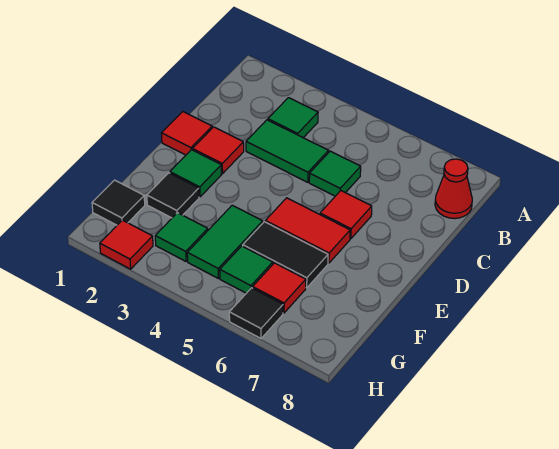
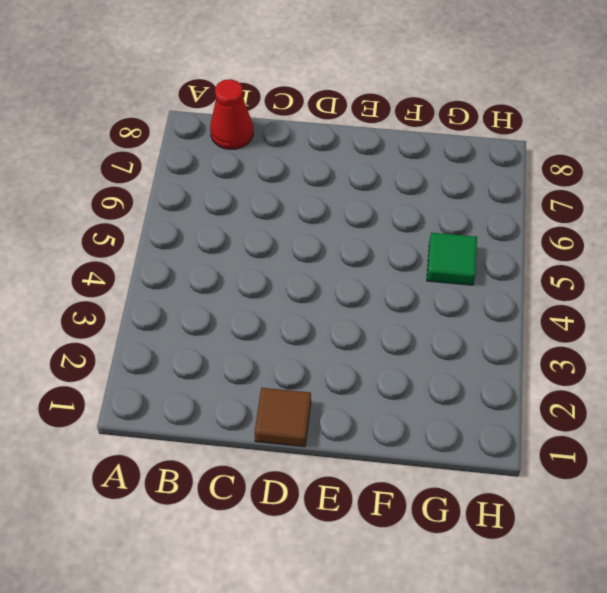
brown tile D1 level 1 -> red tile D1 level 1
none -> green tile B3 level 1
none -> green tile C3:C4 level 1
none -> green tile C5 level 1

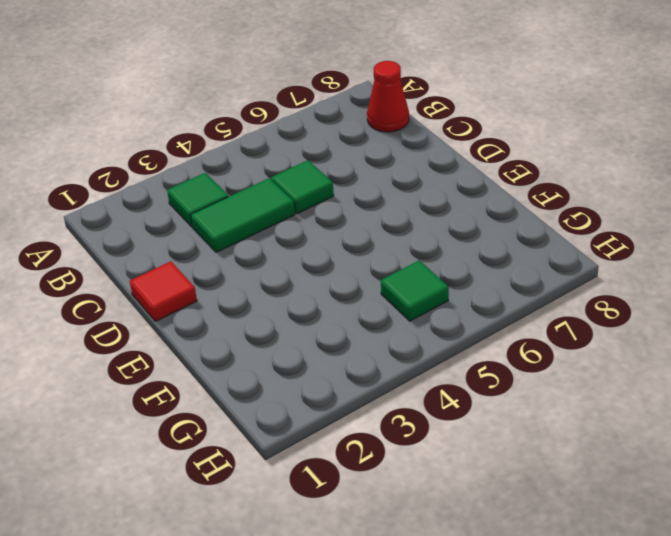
none -> red tile D2 level 1
none -> red tile D6 level 1
none -> green tile E2 level 1

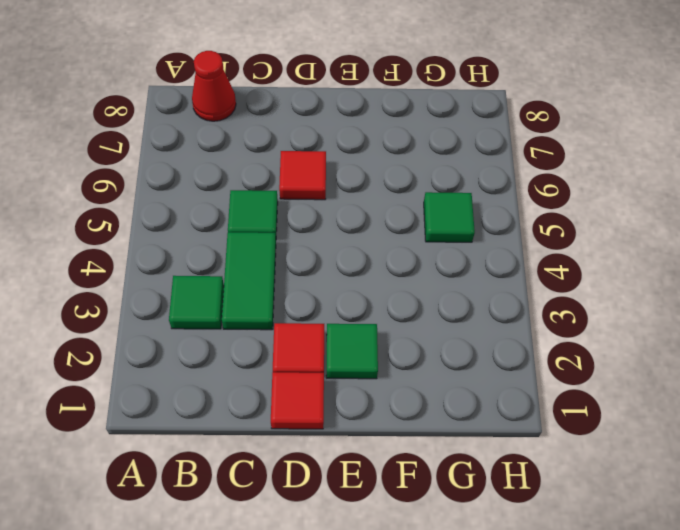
none -> red tile E5:E6 level 1
none -> black tile F2 level 1
none -> green tile F4:G4 level 1

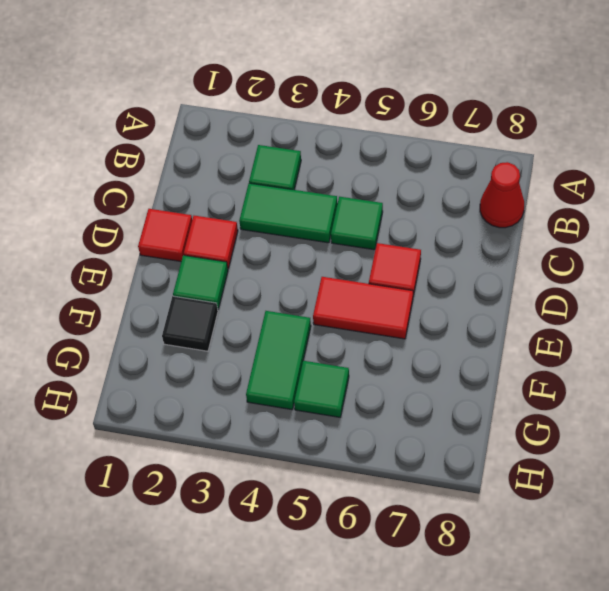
none -> black tile F5:F6 level 1
none -> black tile G1 level 1
none -> green tile G3 level 1

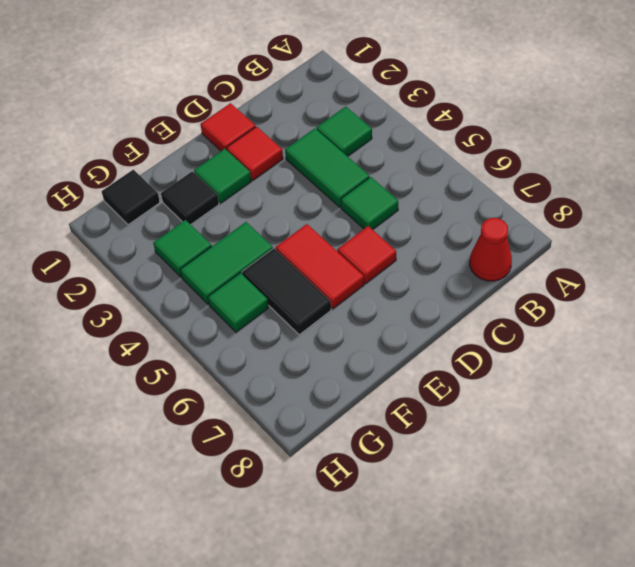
none -> red tile G6 level 1
none -> red tile H2 level 1
none -> black tile H6 level 1

